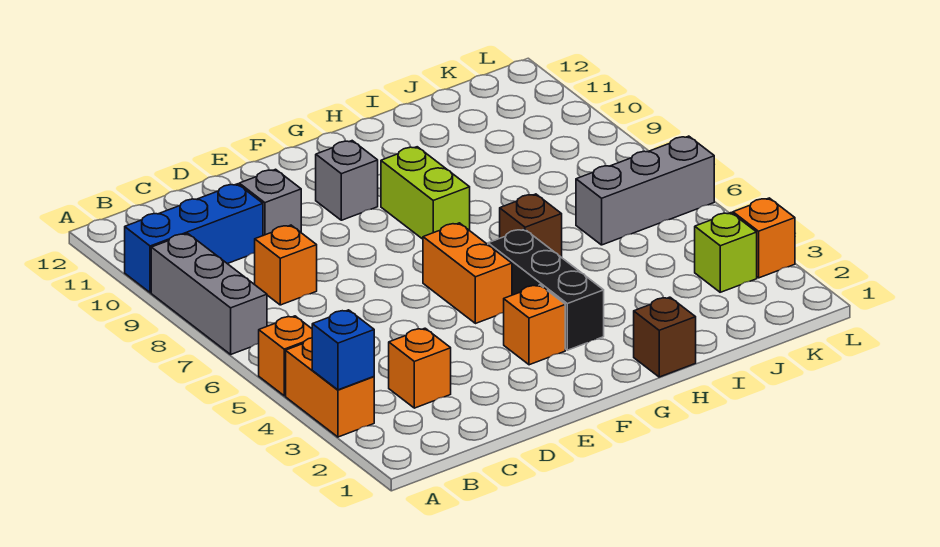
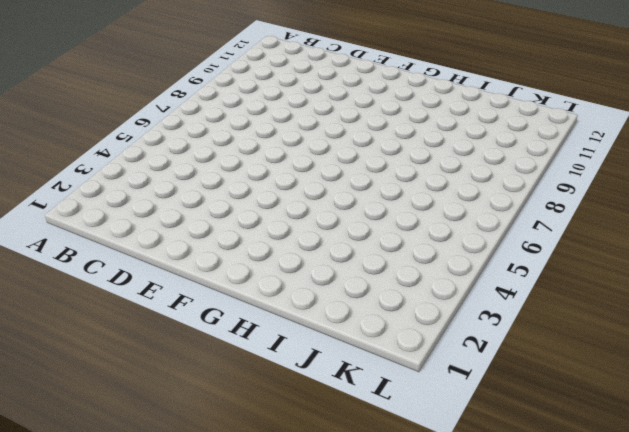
none -> orange brick A3:A4 level 1
none -> orange brick A5 level 1
none -> grey brick A7:A9 level 1

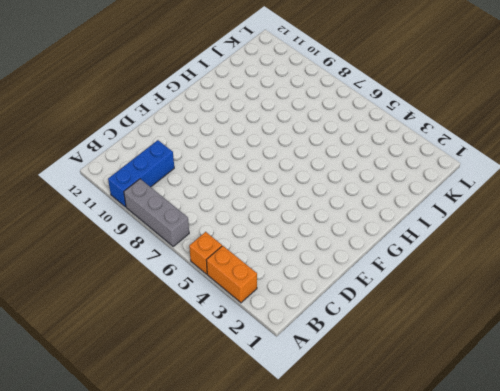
none -> orange brick C3 level 1
none -> orange brick C8 level 1
none -> grey brick D10 level 1

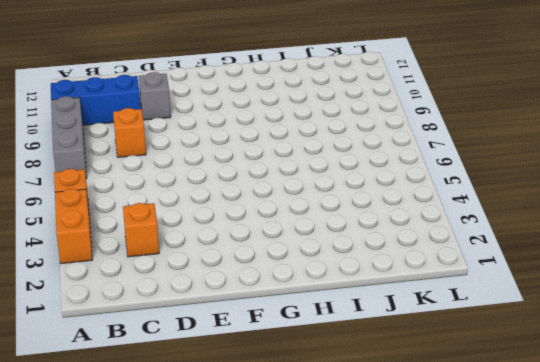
none -> orange brick F3 level 1
none -> orange brick F5:F6 level 1
none -> grey brick F10 level 1

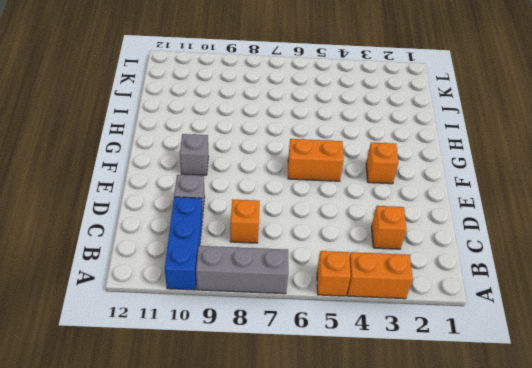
none -> black brick G3:G5 level 1
none -> lime brick G8:G9 level 1
none -> brown brick H1 level 1

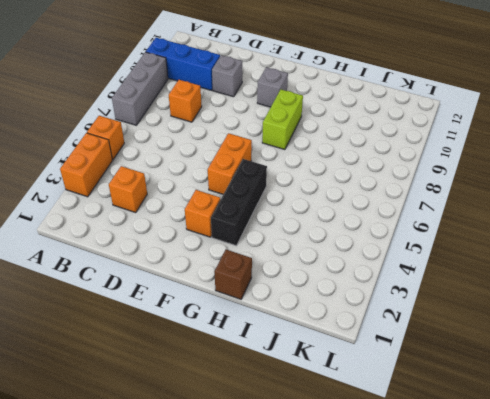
none -> brown brick H6 level 1
none -> grey brick J6:L6 level 1
none -> lime brick K3 level 1

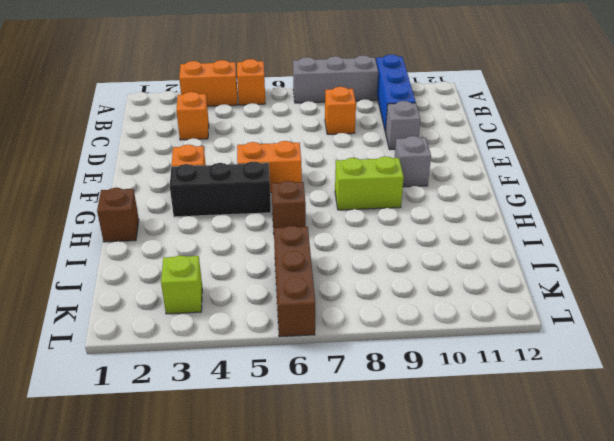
brown brick J6:L6 level 1 -> grey brick J6:L6 level 1
none -> orange brick L3 level 1
none -> blue brick A3 level 2

